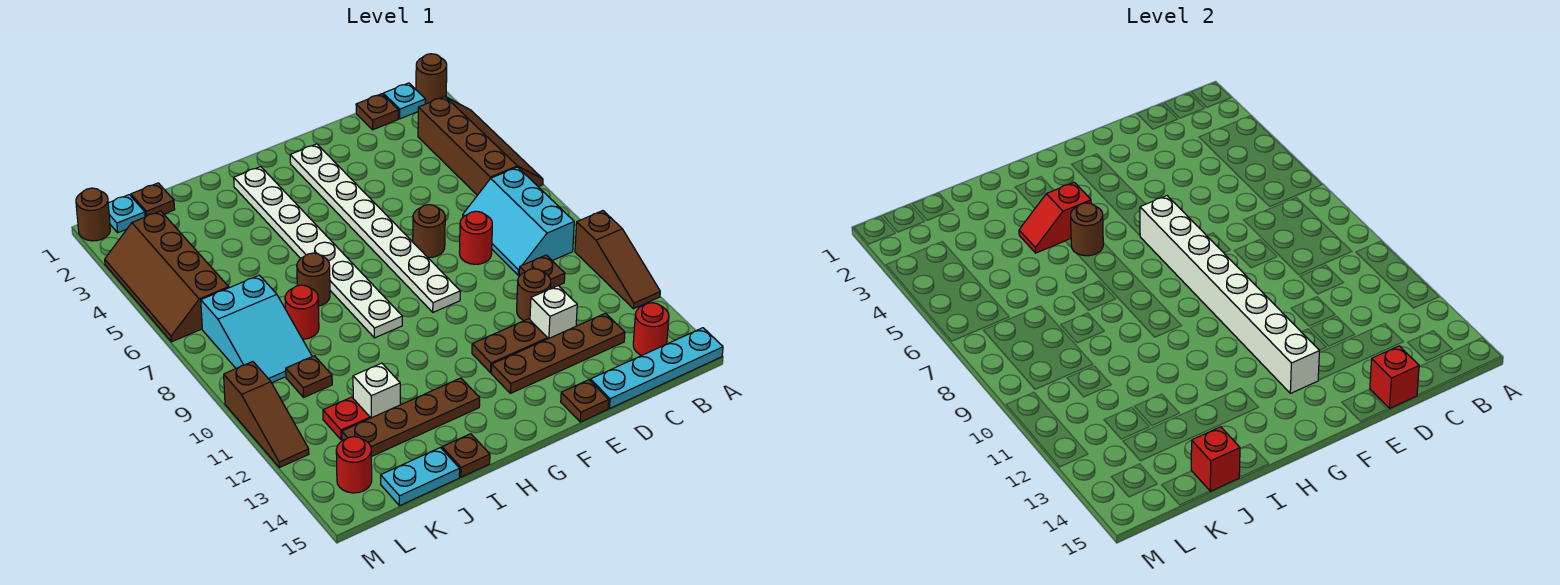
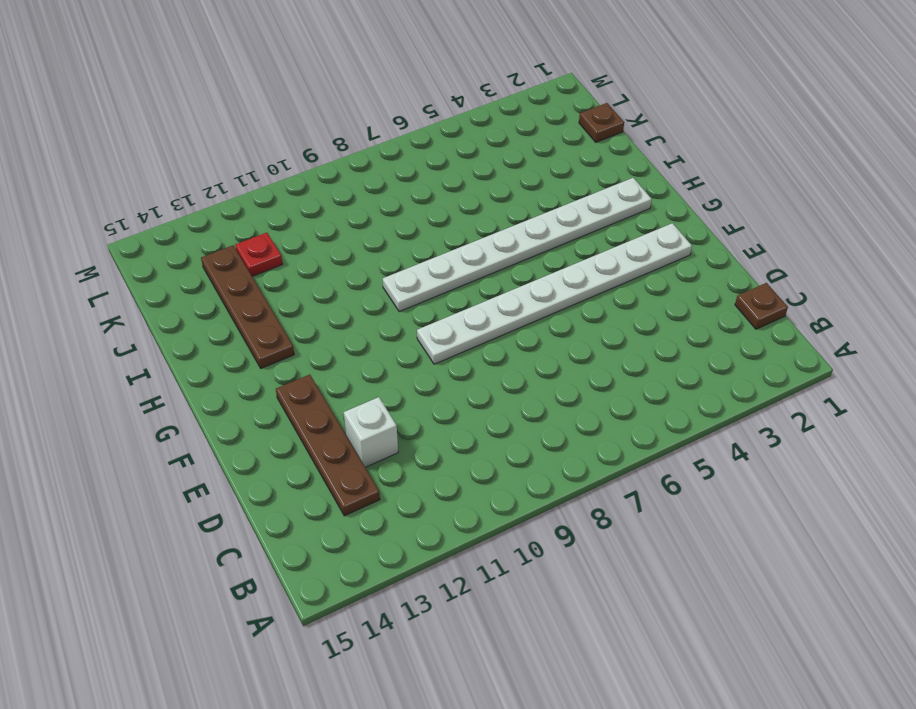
none -> brown round brick A1 level 1
none -> brown slope A3:B6 level 1 top B
none -> brown slope A10:A12 level 1 top 10
none -> cyan plate A15:D15 level 1

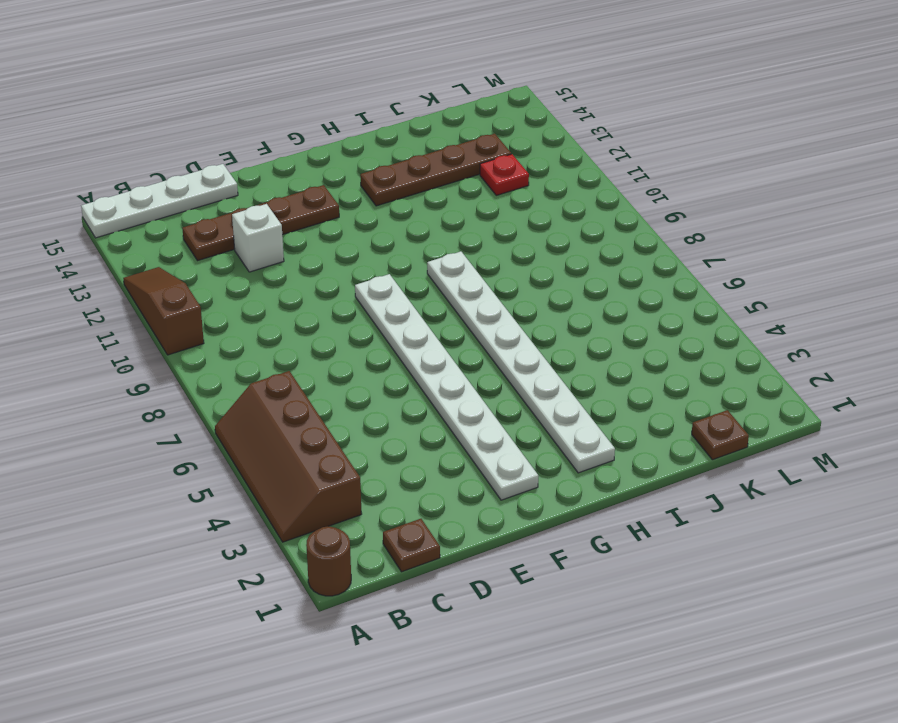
white plate A15:D15 level 1 -> cyan plate A15:D15 level 1
none -> cyan plate B1 level 1
none -> cyan slope B7:C9 level 1 top B
none -> red round brick B14 level 1
none -> brown plate C10 level 1

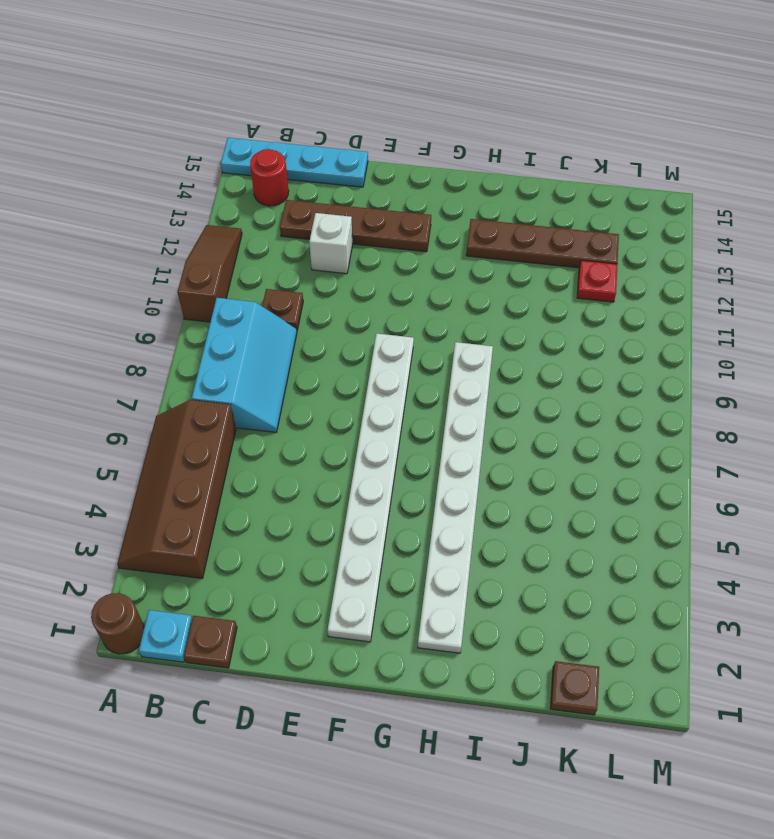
none -> red round brick D8 level 1
none -> brown round brick D11 level 1
none -> brown round brick E7 level 1
none -> brown plate E12:F12 level 1

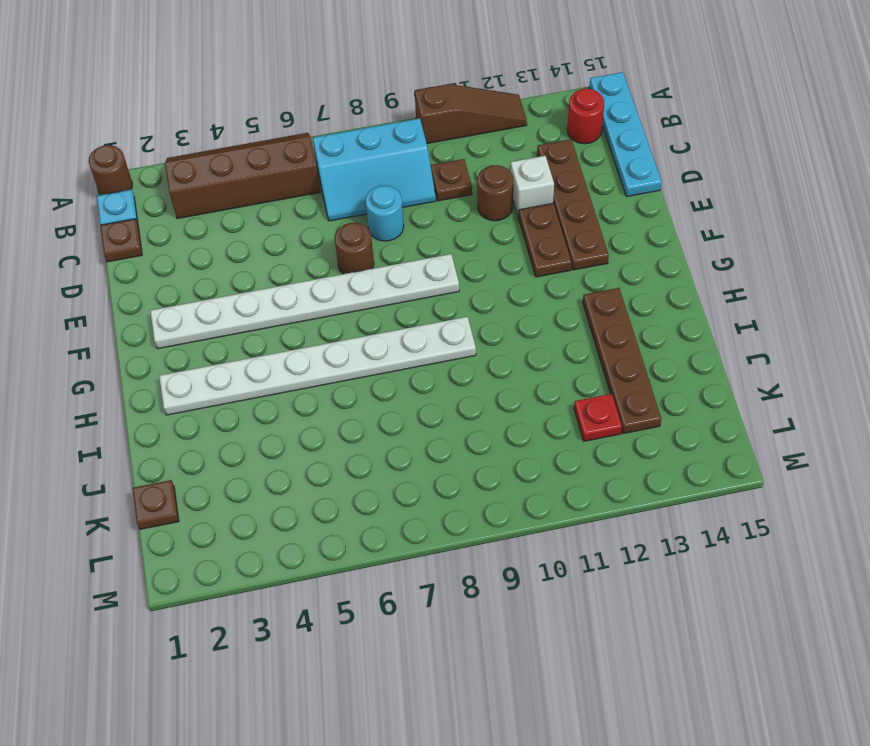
cyan round brick D8 level 1 -> red round brick D8 level 1
none -> brown plate E15 level 1
none -> brown round brick I7 level 1
none -> brown plate I15 level 1
none -> red round brick J8 level 1

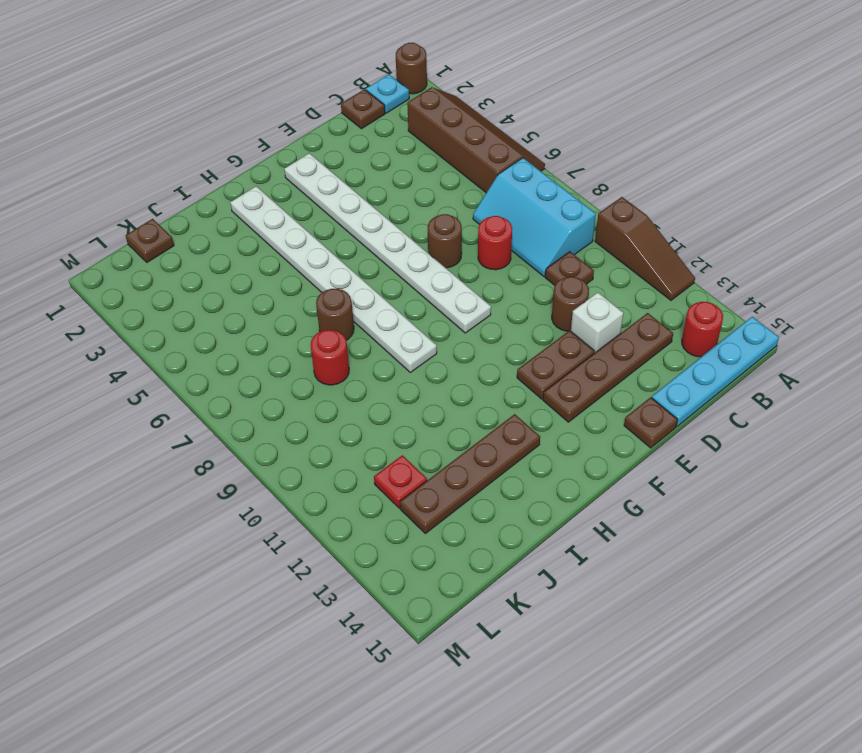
none -> brown plate I15 level 1
none -> white brick J12 level 1
none -> cyan plate J15:K15 level 1
none -> cyan slope K7:L9 level 1 top 7

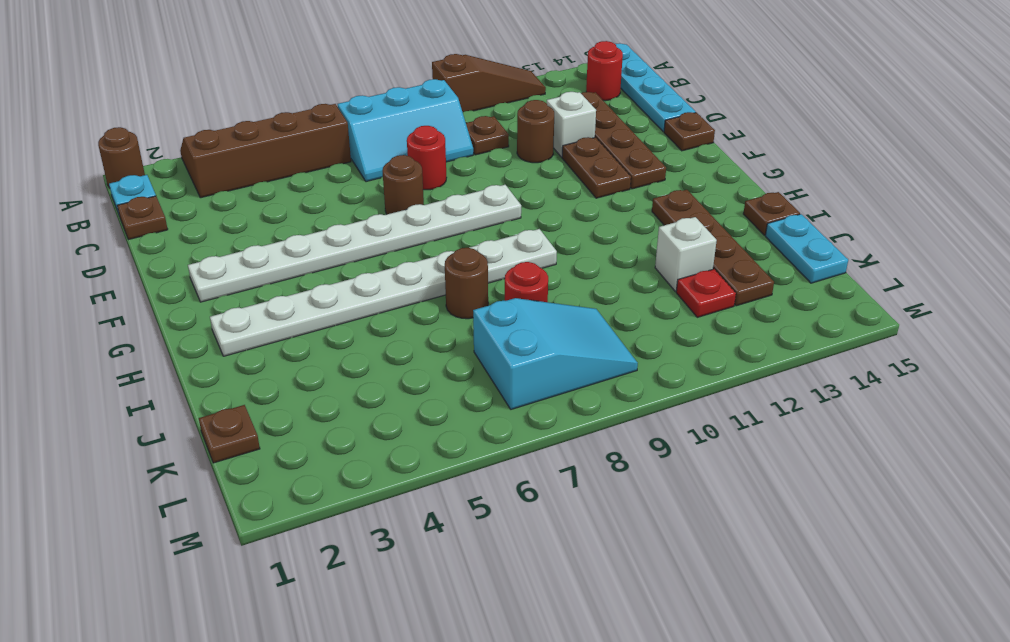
none -> brown plate K10 level 1
none -> cyan plate L1 level 1
none -> brown slope L3:M6 level 1 top L
none -> red round brick L14 level 1

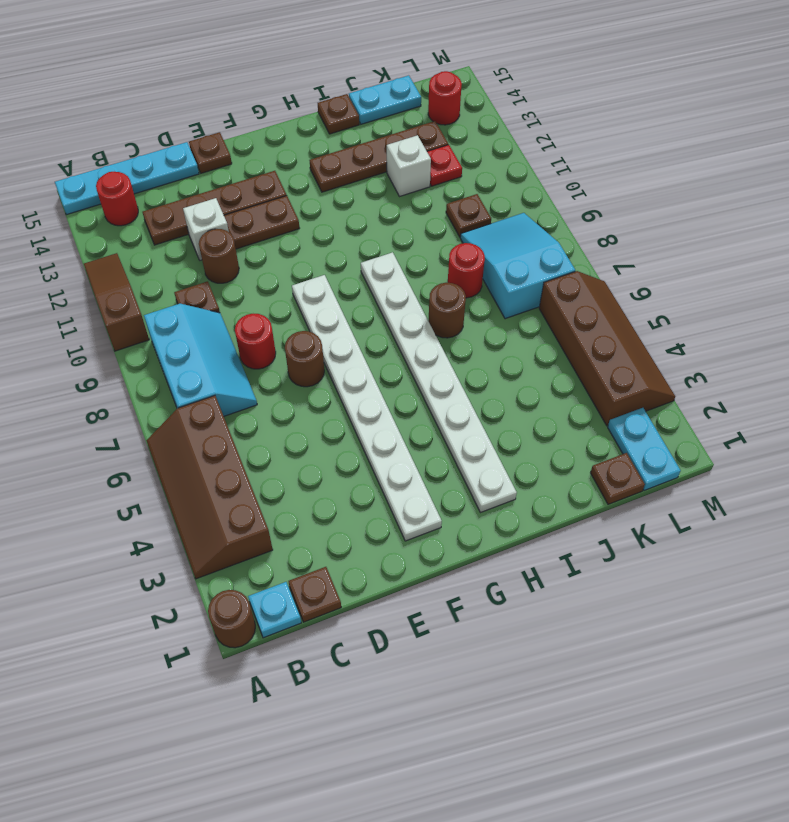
cyan plate L1:L2 level 1 -> cyan plate L1 level 1
none -> brown round brick M1 level 1
none -> brown slope M10:M12 level 1 top 10
none -> red brick D15 level 2
none -> white brick F6:F13 level 2

